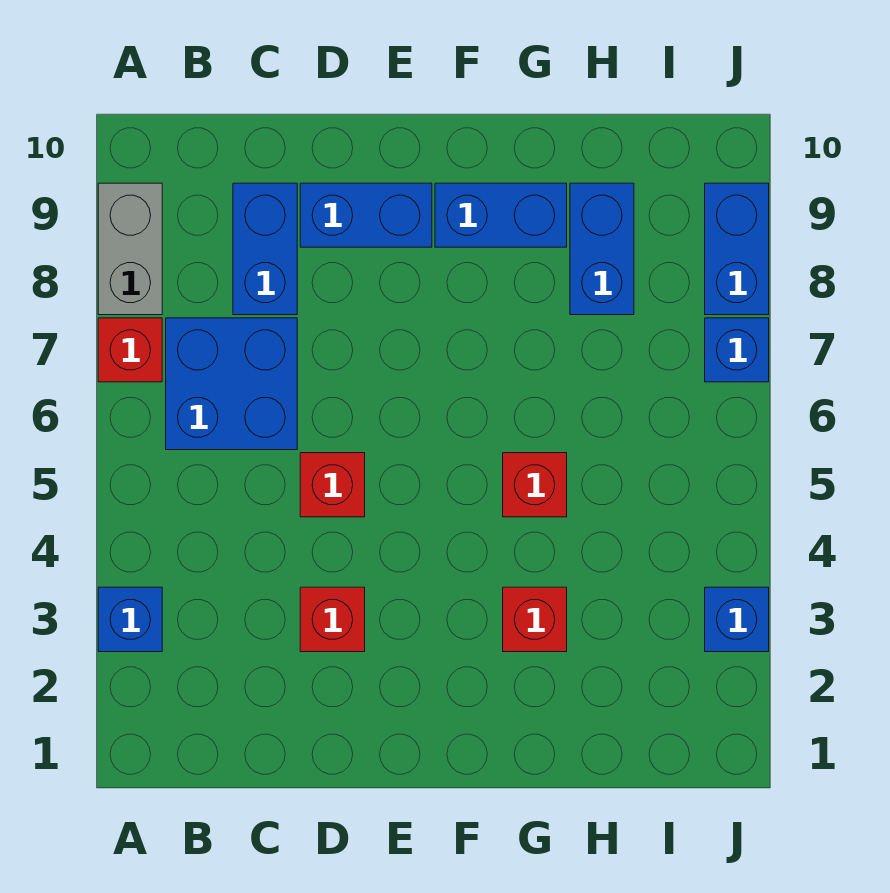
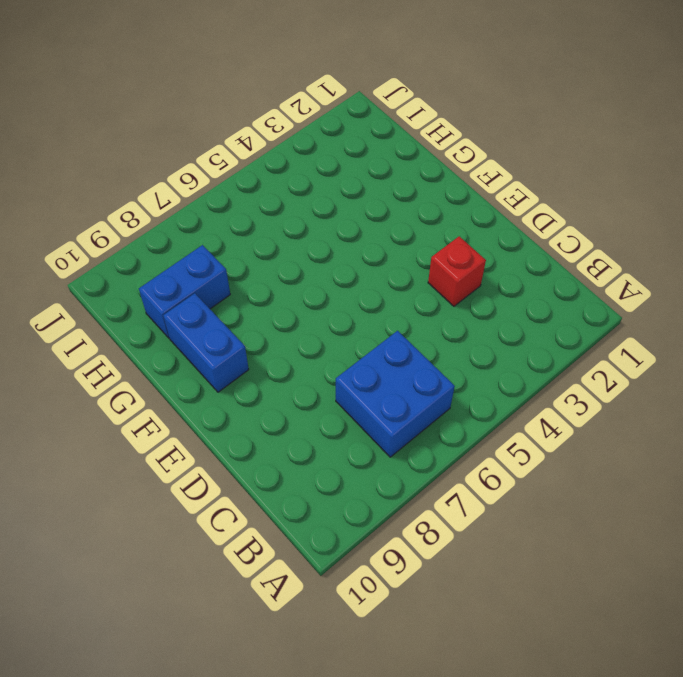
none -> blue brick A3 level 1
none -> red brick A7 level 1
none -> grey brick A8:A9 level 1

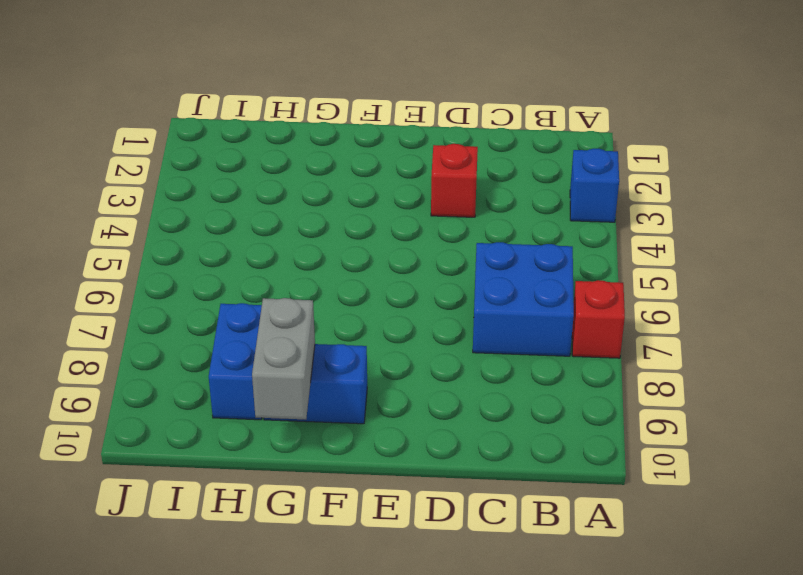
grey brick G9:G10 level 2 -> grey brick A8:A9 level 1
none -> blue brick C8:C9 level 1
none -> red brick D5 level 1
none -> blue brick D9:E9 level 1

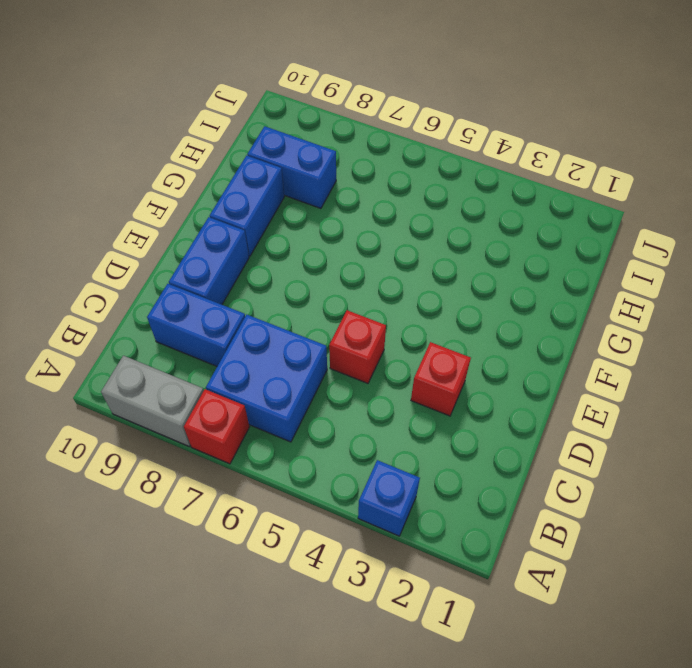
none -> red brick G3 level 1
none -> red brick G5 level 1
none -> blue brick J3 level 1

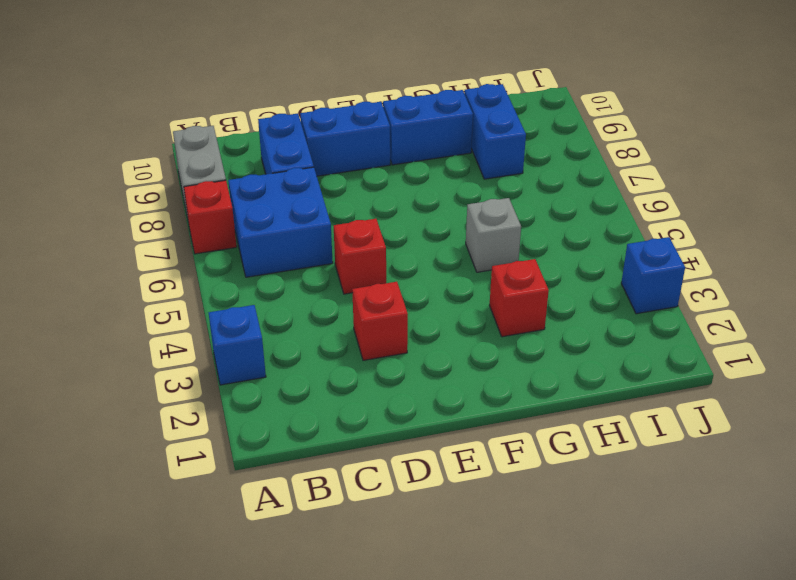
grey brick G5 level 1 -> red brick G5 level 1
none -> blue brick J7 level 1
none -> blue brick J8:J9 level 1

